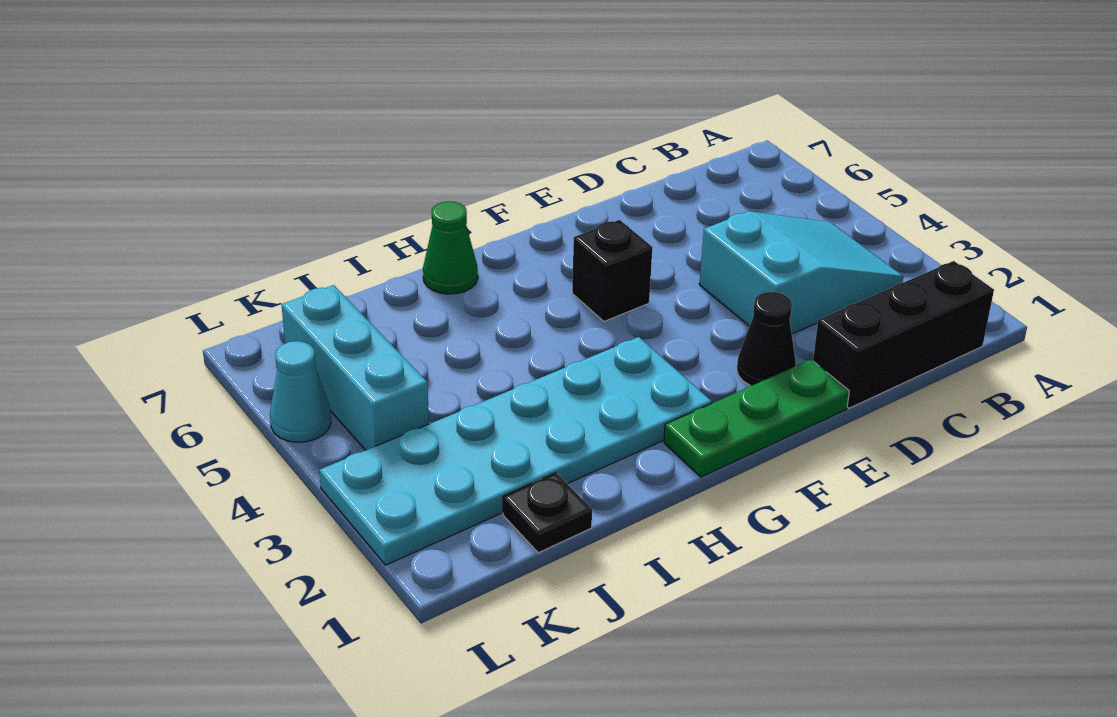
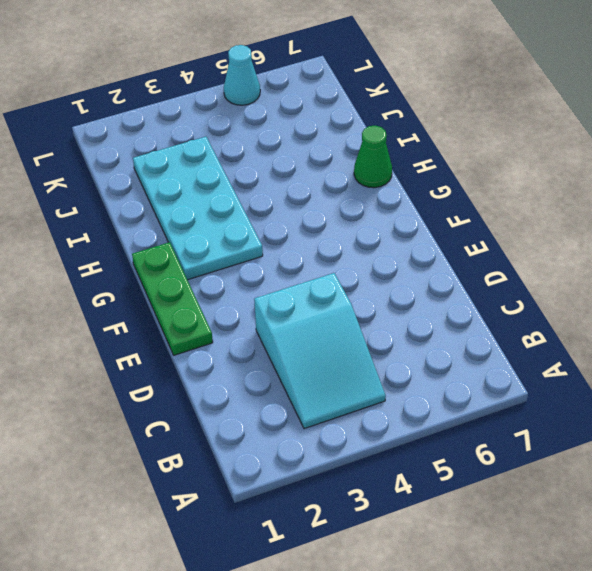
cyan plate G2:J3 level 1 -> cyan plate G2:L3 level 1
none -> black brick B1:D1 level 1
none -> black cone E2 level 1

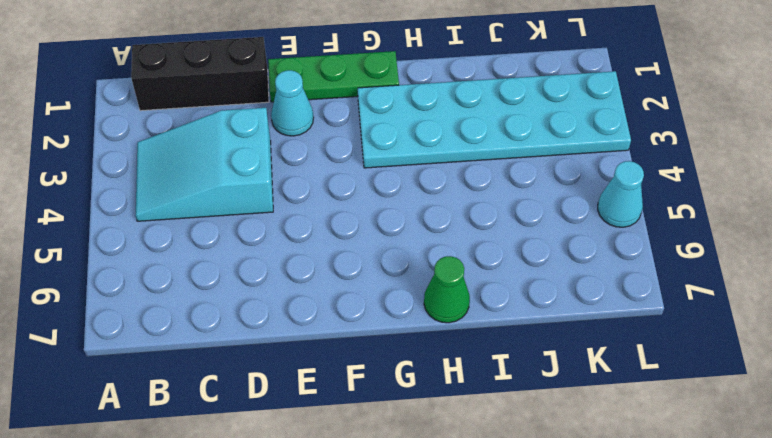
cyan cone E2 level 1 -> black cone E2 level 1
none -> black brick F5 level 1
none -> black plate J1 level 1

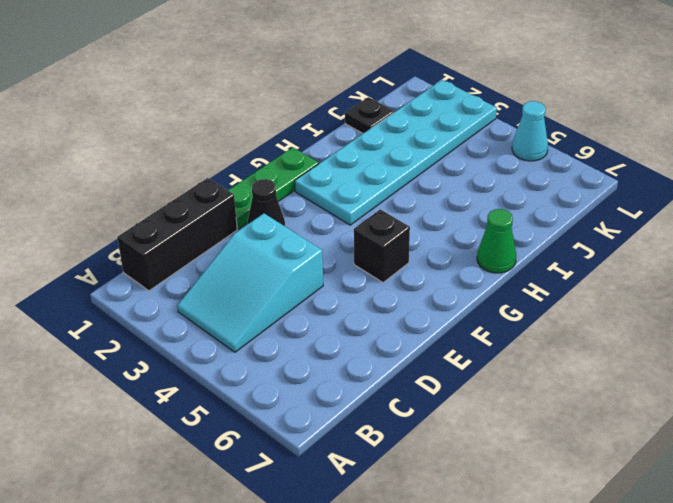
none -> cyan brick K4:K6 level 1

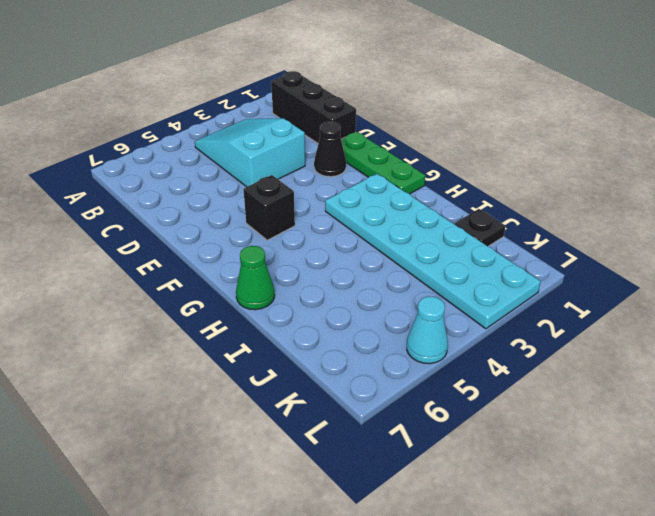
none -> cyan brick K4:K6 level 1

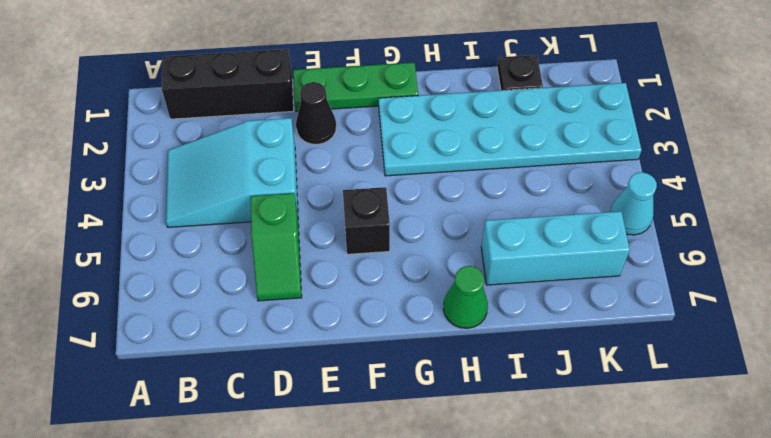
green slope D5:D6 level 1 top 5 -> none
cyan brick I6:K6 level 1 -> cyan brick K4:K6 level 1

